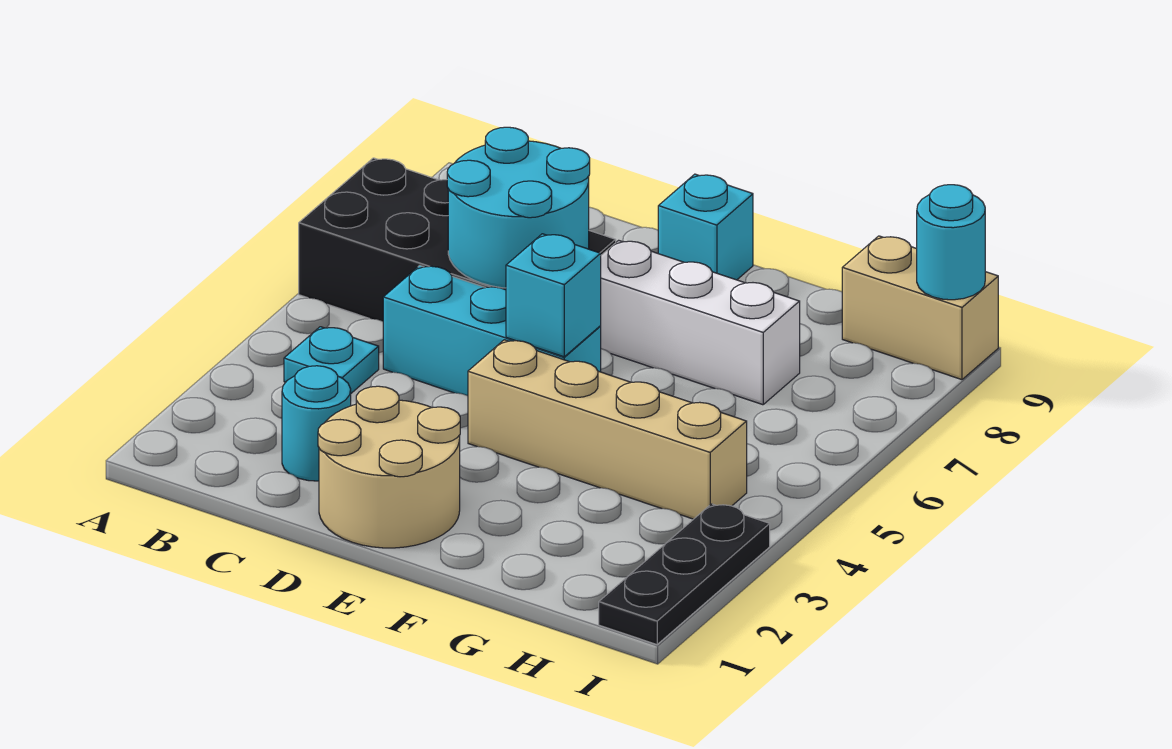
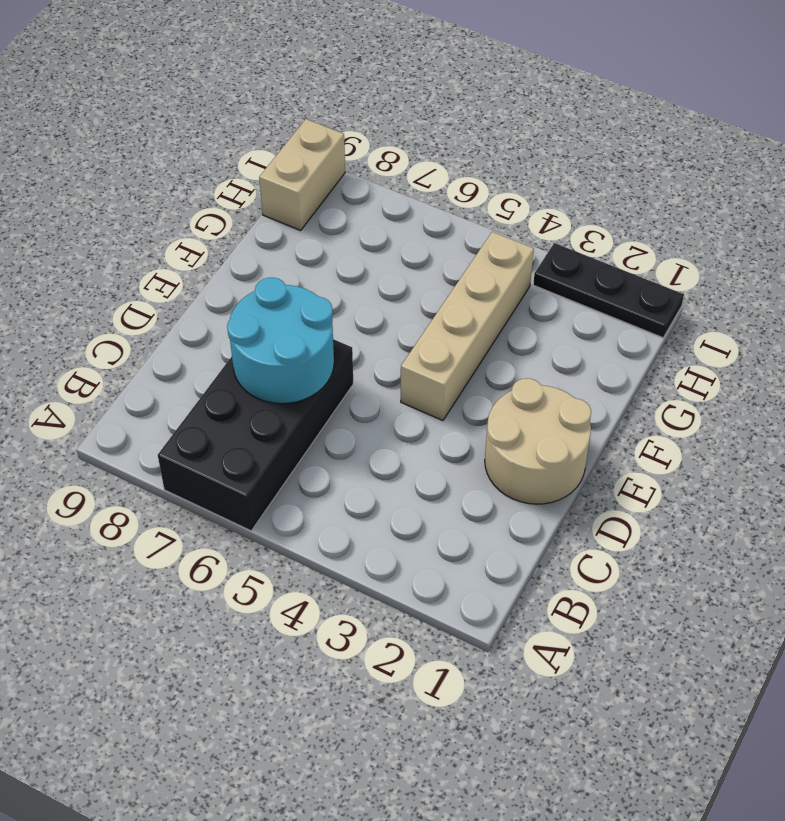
none -> cyan plate B4 level 1
none -> cyan round brick C2 level 1
none -> cyan brick C5:E5 level 1

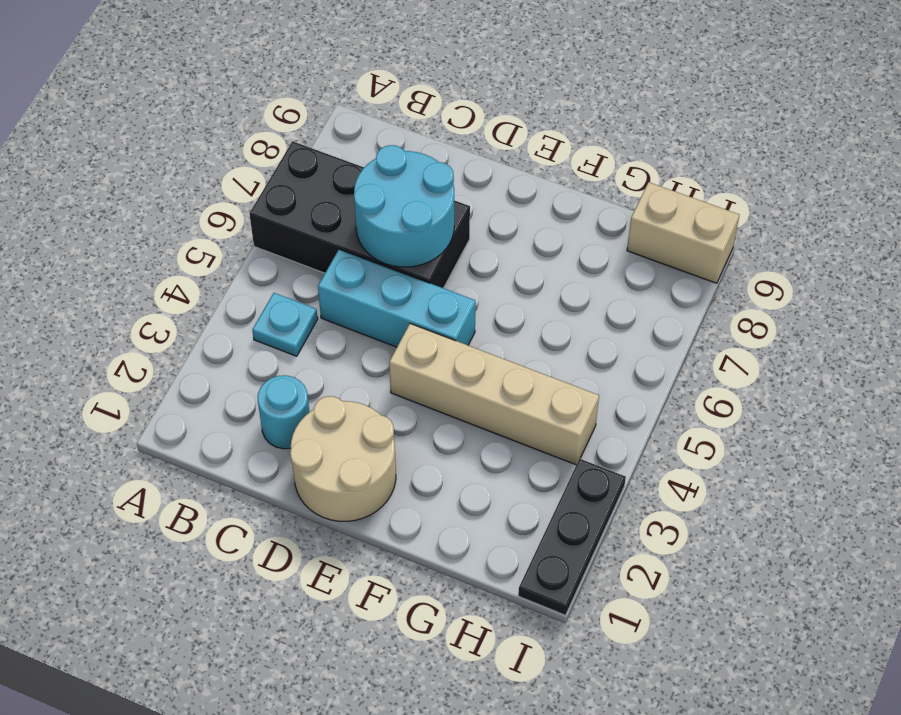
none -> white brick E7:G7 level 1
none -> cyan brick E9 level 1
none -> cyan brick E5 level 2

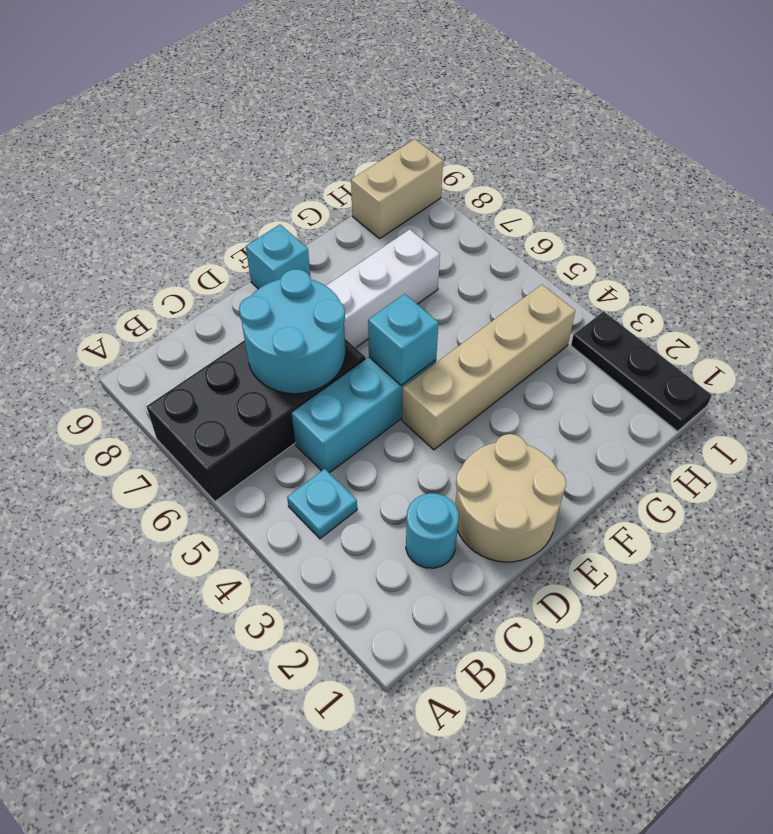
none -> cyan round brick I9 level 2

